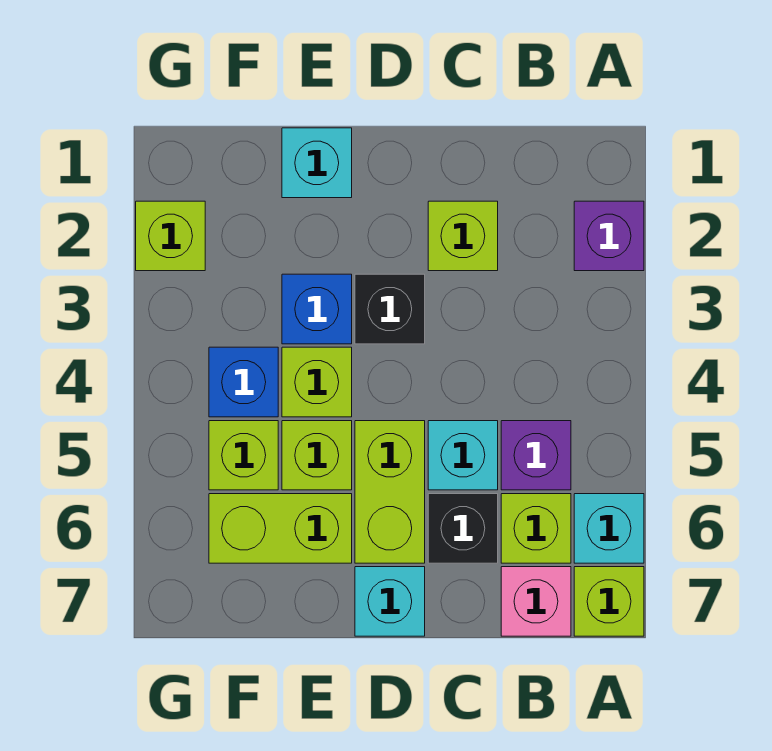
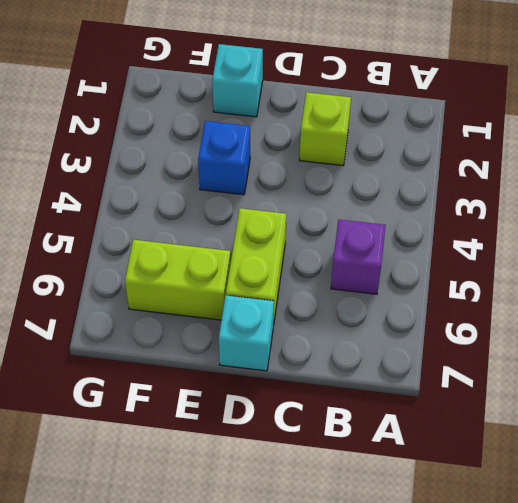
none -> purple brick A2 level 1
none -> cyan brick A6 level 1
none -> lime brick A7 level 1

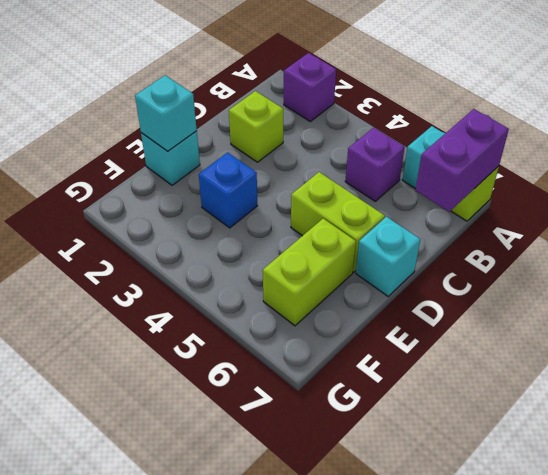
purple brick A7:B7 level 2 -> none
cyan brick E1 level 2 -> cyan brick C5 level 1
none -> lime brick B6 level 1
none -> pink brick B7 level 1
none -> black brick C6 level 1

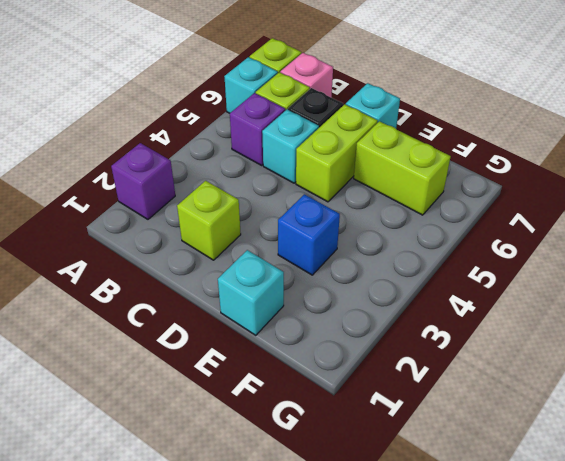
none -> black brick D3 level 1
none -> lime brick E4 level 1
none -> lime brick E5 level 1

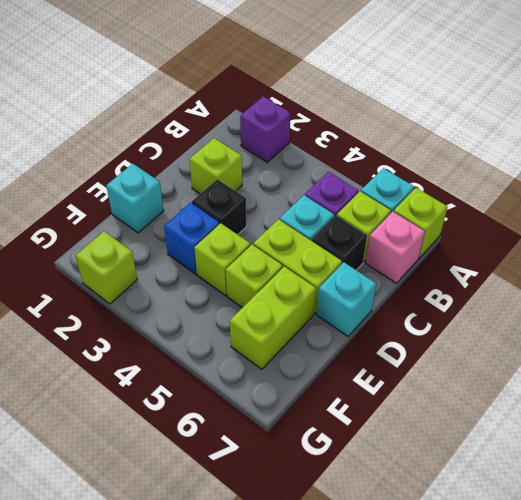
none -> blue brick F4 level 1
none -> lime brick F5 level 1

